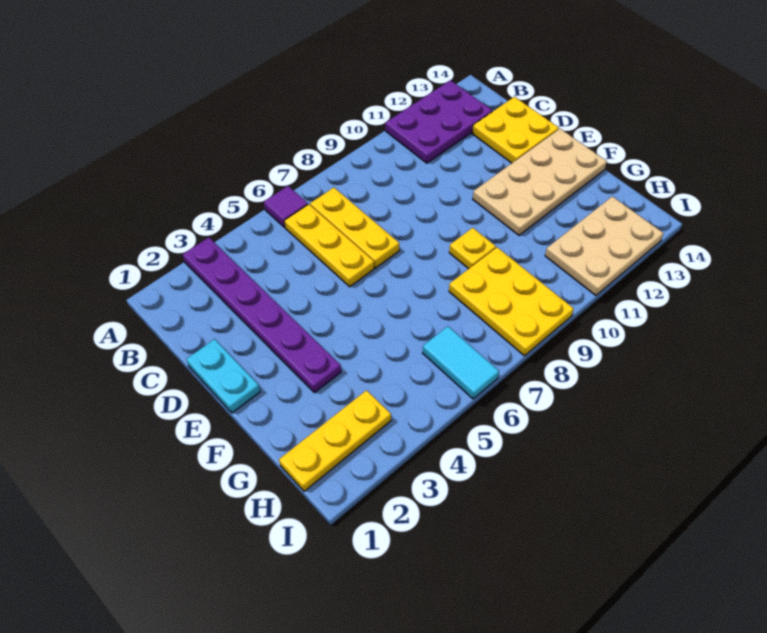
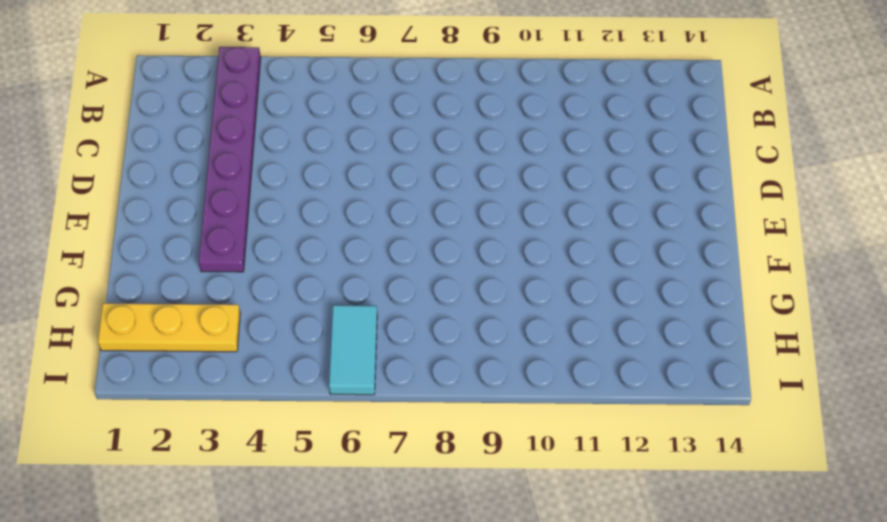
none -> purple tile A6 level 1
none -> purple plate A11:B13 level 1
none -> yellow plate B6:D6 level 1

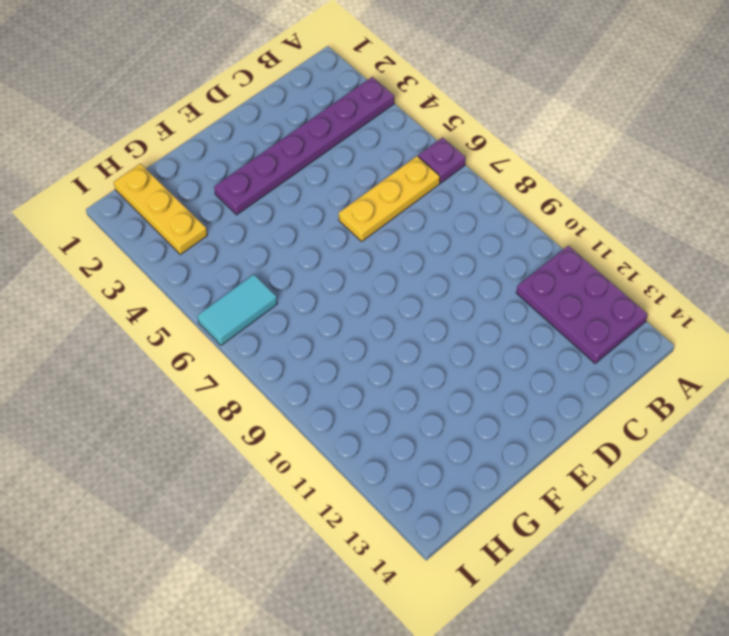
purple plate A6 level 1 -> purple tile A6 level 1
none -> yellow plate B7:D7 level 1
none -> yellow plate C13:D14 level 1
none -> cyan plate D1:E1 level 1

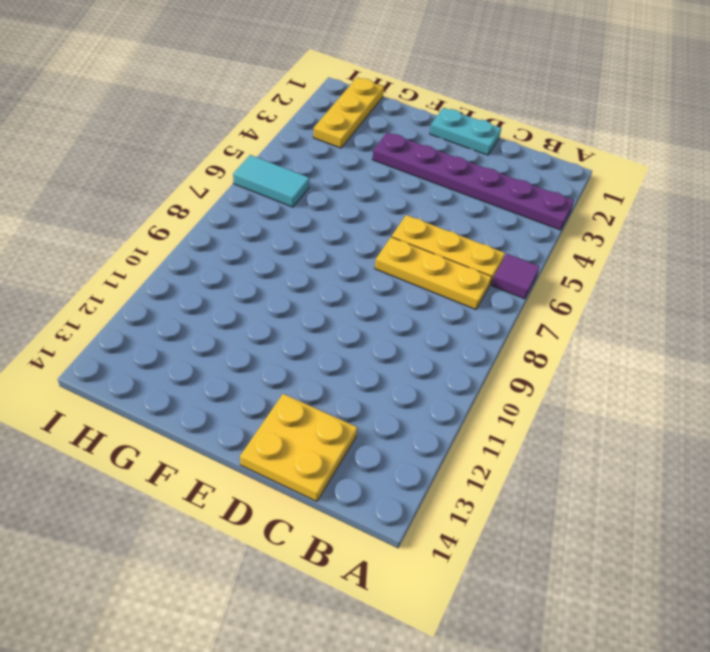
none -> purple plate A11:B13 level 1
none -> tan plate E11:F14 level 1
none -> yellow plate F9 level 1

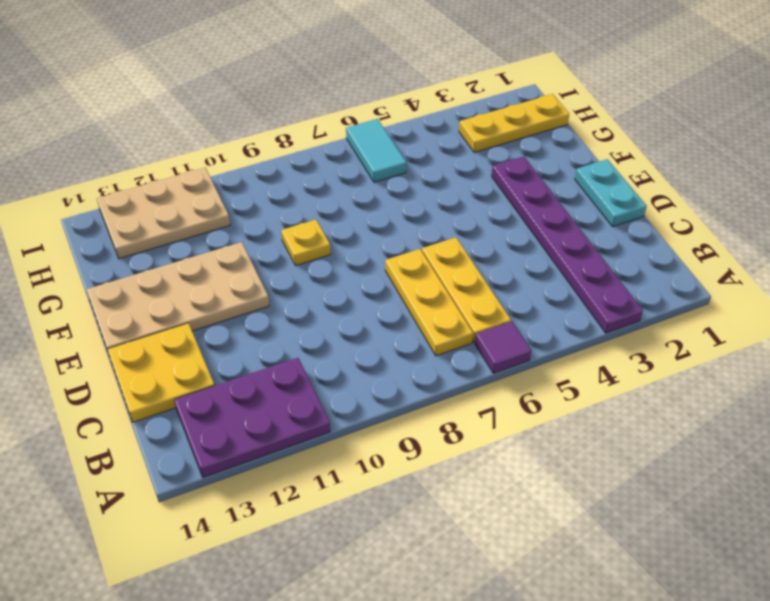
none -> yellow plate G8:I9 level 1

